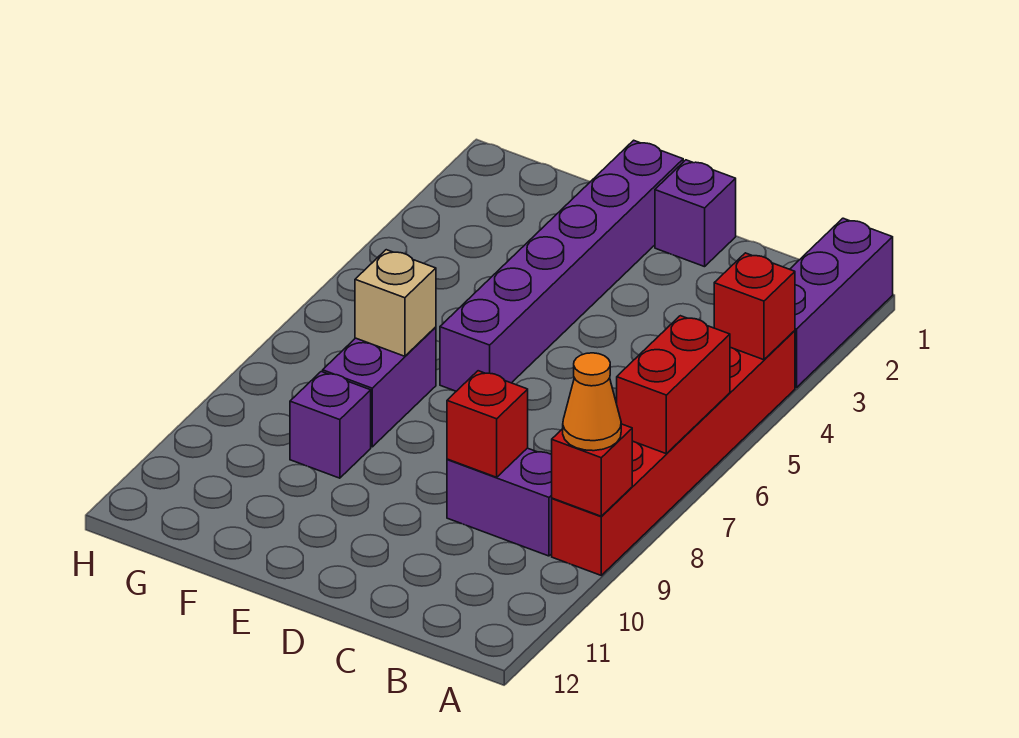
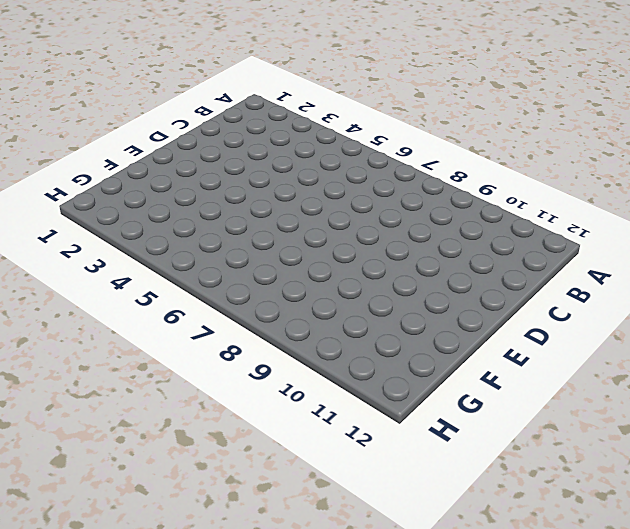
none -> purple brick A1:A3 level 1
none -> red brick A4:A9 level 1
none -> purple brick B9:C9 level 1

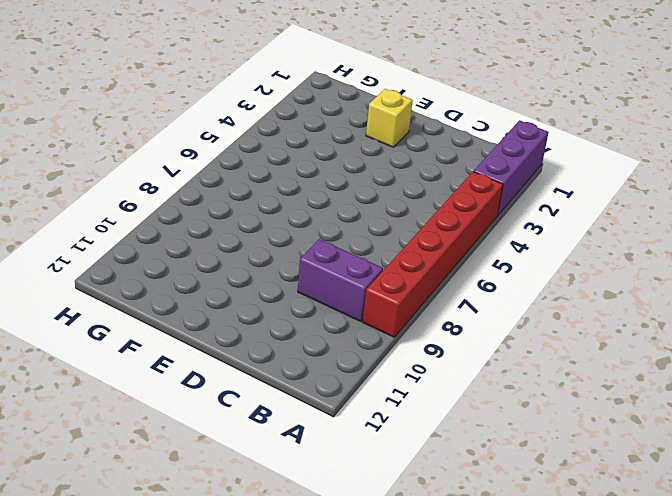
yellow brick E2 level 1 -> purple brick E1:E6 level 1
none -> purple brick D1 level 1
none -> purple brick F7:F8 level 1
none -> purple brick F9 level 1

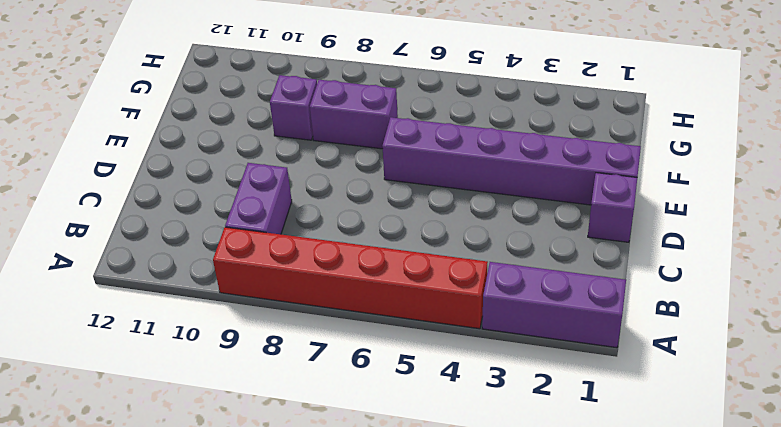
none -> red brick A4 level 2
none -> red brick A6:A7 level 2
none -> red brick A9 level 2

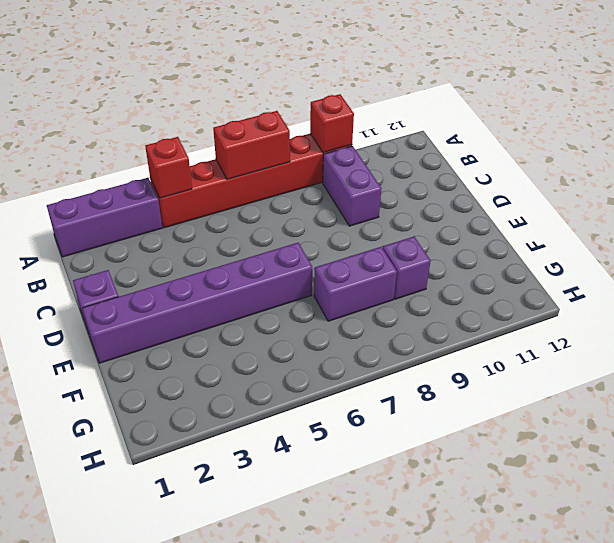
none -> red brick C9 level 2
none -> tan brick F7 level 2
none -> orange cone A9 level 3

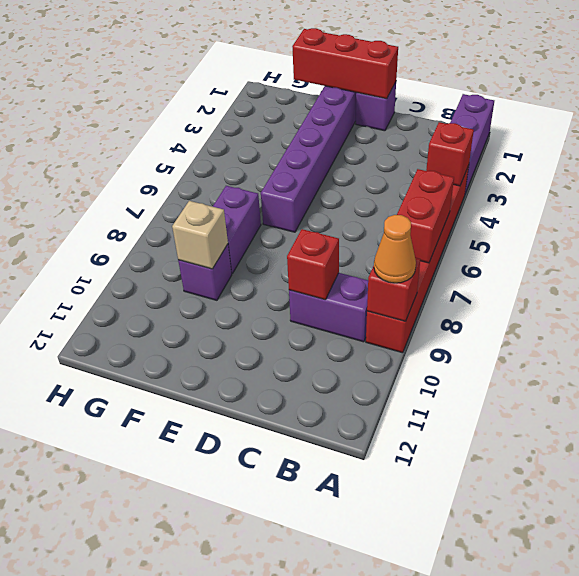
red brick D1:F1 level 2 -> none
tan brick F9 level 2 -> tan brick F7 level 2

